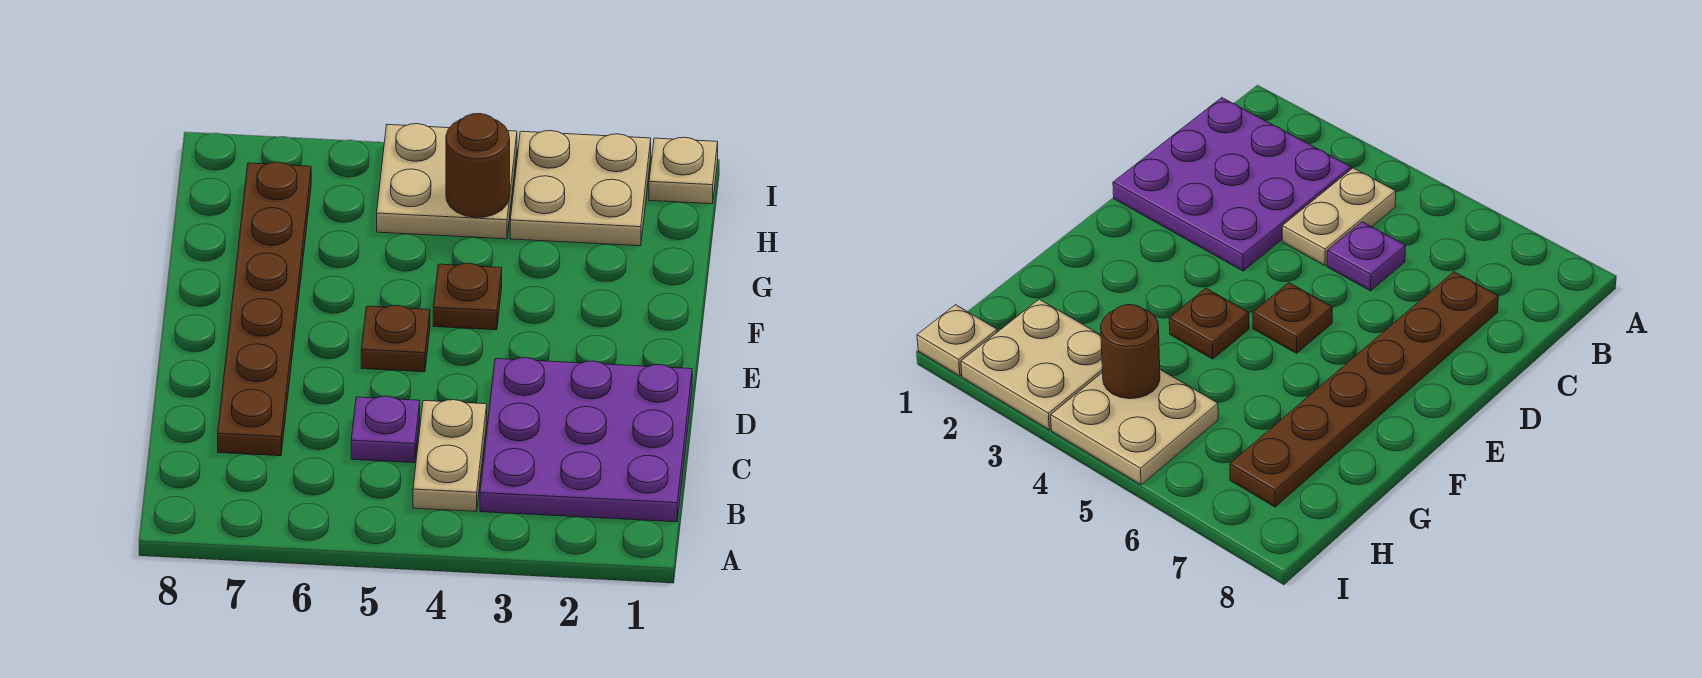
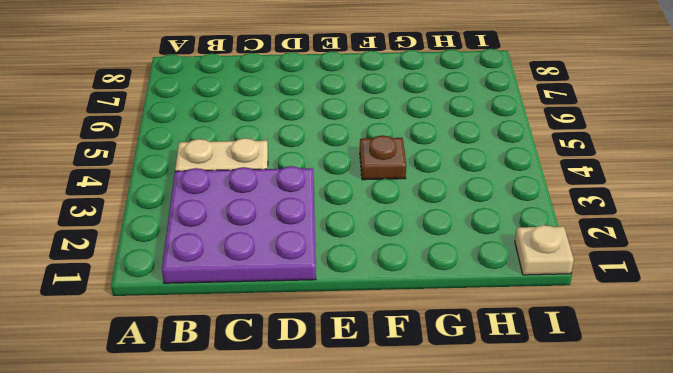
none -> purple plate C5 level 1
none -> brown plate C7:H7 level 1

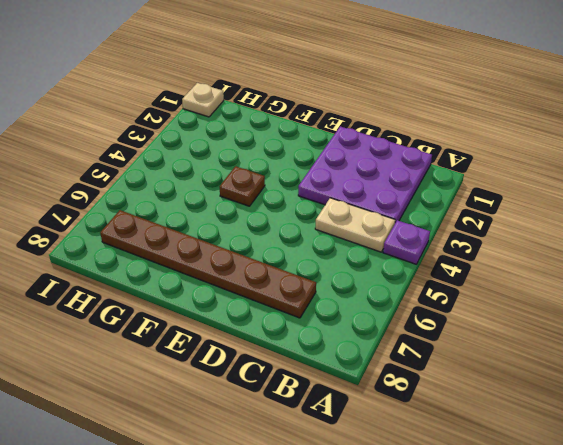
purple plate A4 level 1 -> purple plate C5 level 1
none -> brown plate E5 level 1
none -> tan plate H2:I3 level 1

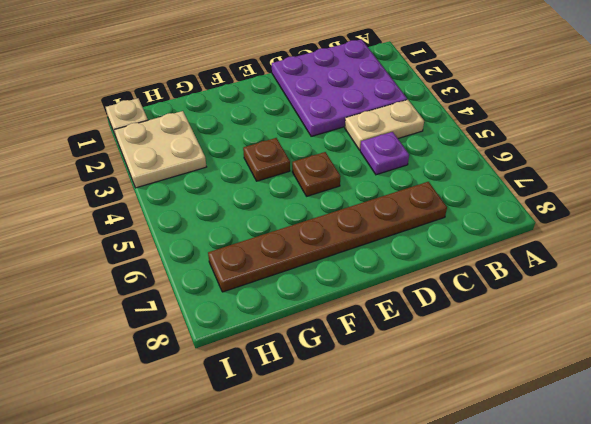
none -> tan plate H4:I5 level 1
none -> brown round brick H4 level 2

